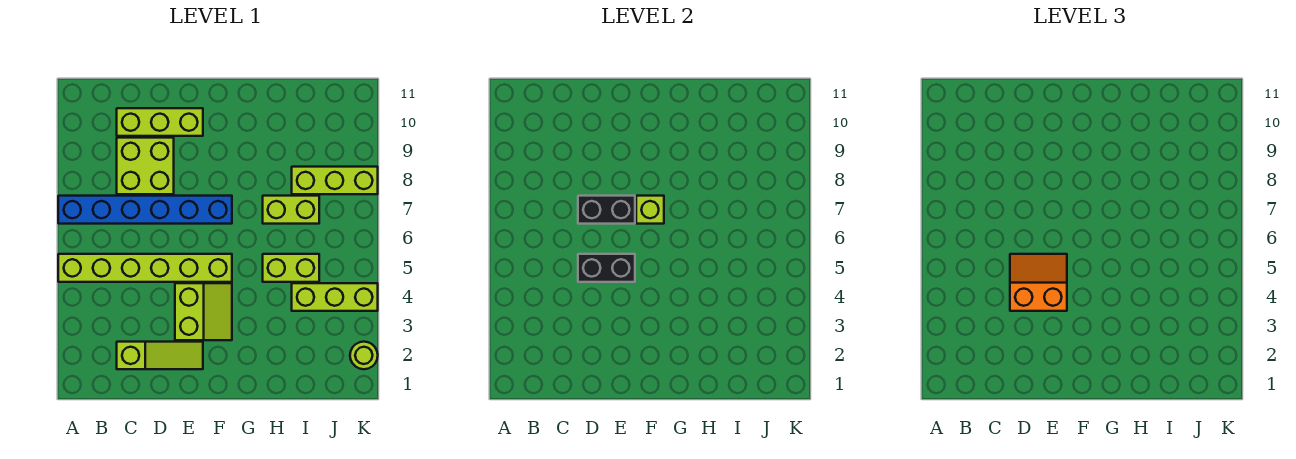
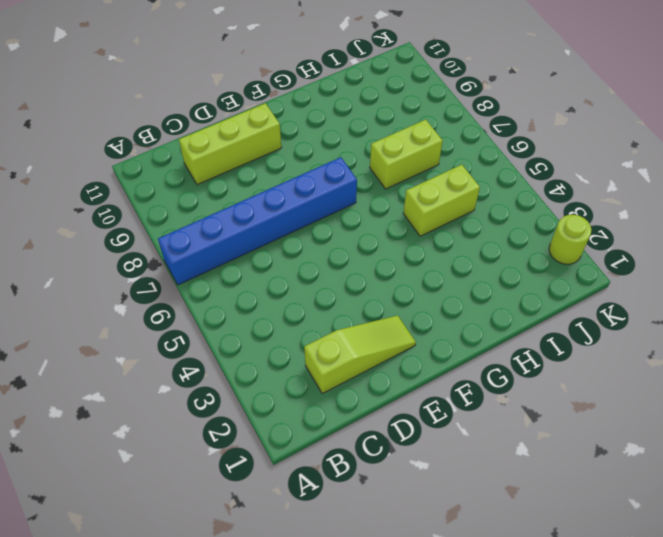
none -> lime brick A5:F5 level 1
none -> lime brick C8:D9 level 1
none -> lime slope E3:F4 level 1 top E

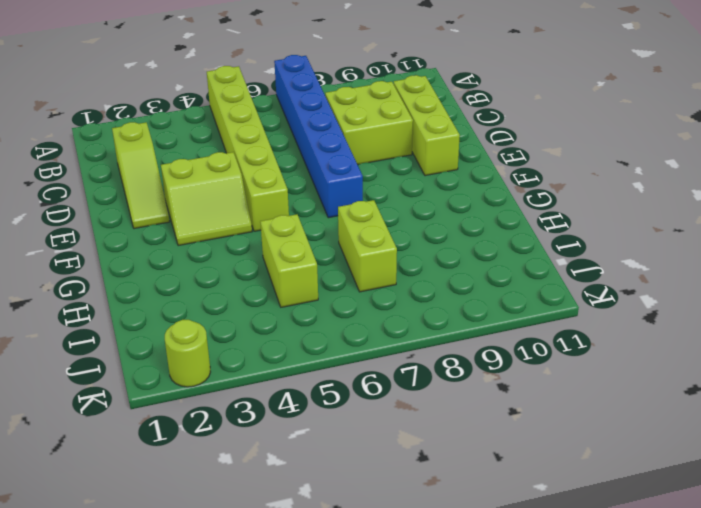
none -> lime brick I4:K4 level 1
none -> lime brick I8:K8 level 1
none -> black brick D5:E5 level 2

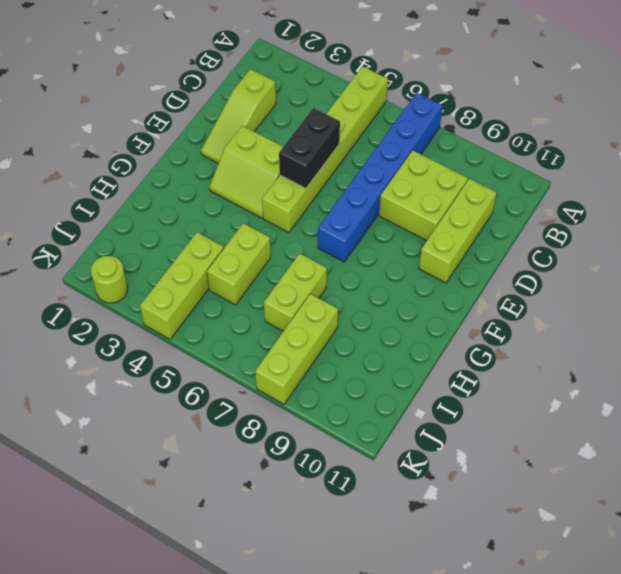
none -> black brick D7:E7 level 2
none -> lime brick F7 level 2
none -> orange slope D4:E5 level 3 top 4

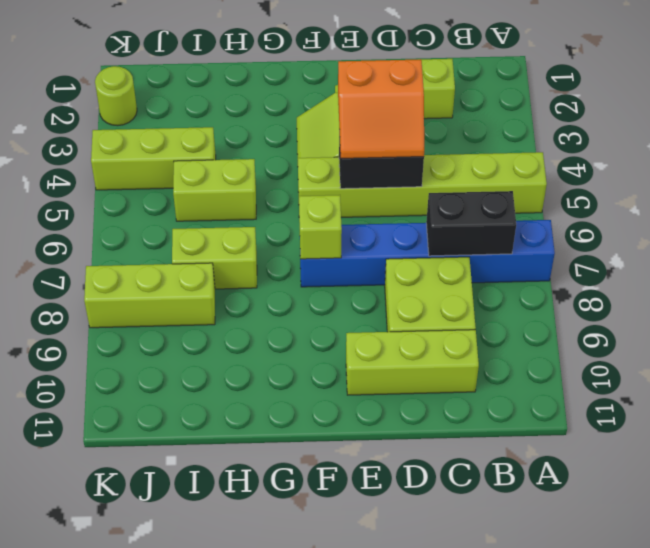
black brick B7:C7 level 2 -> black brick D7:E7 level 2

